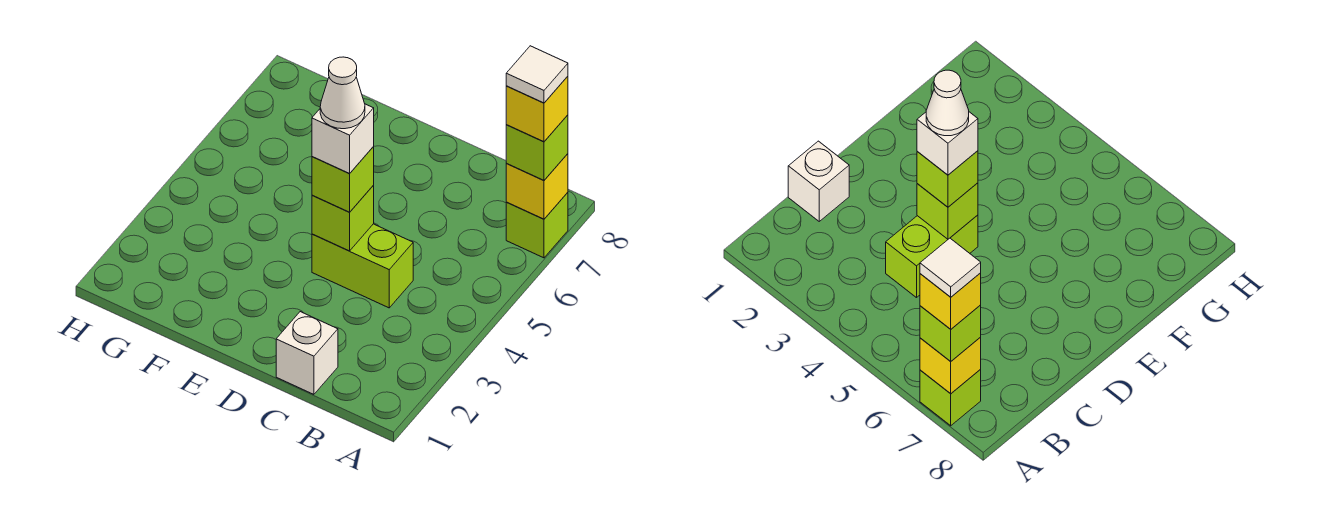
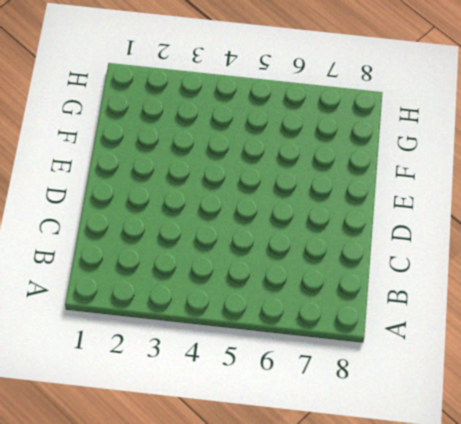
none -> lime brick A7 level 1
none -> white brick C1 level 1

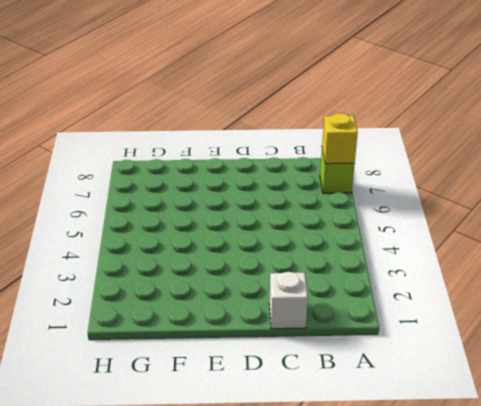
none -> lime brick C4:D4 level 1
none -> lime brick D4 level 2

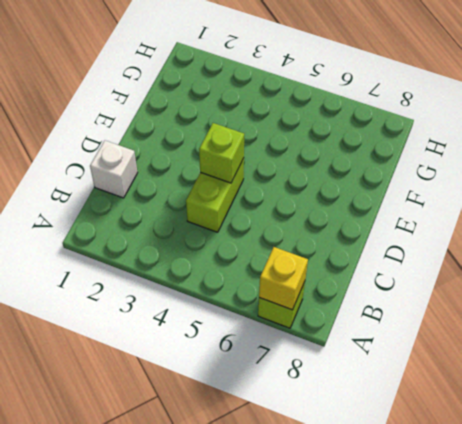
none -> lime brick A7 level 3
none -> lime brick D4 level 3

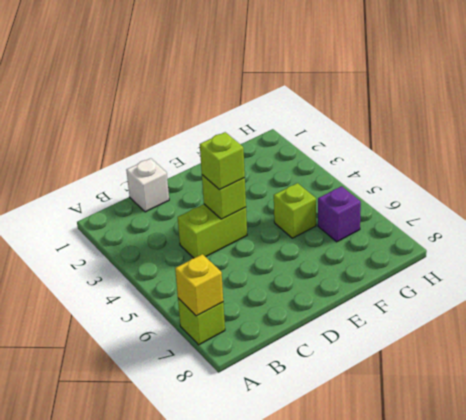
lime brick F5 level 1 -> lime brick A7 level 3
purple brick G6 level 1 -> none
none -> yellow brick A7 level 4
none -> white brick D4 level 4

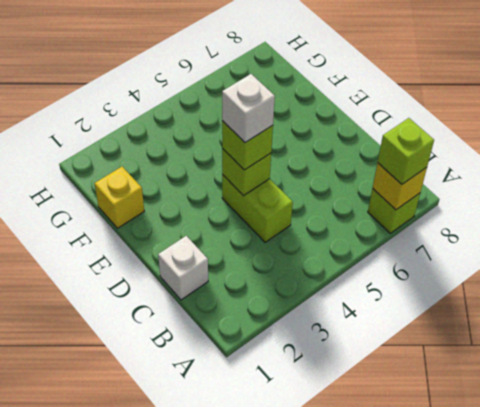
yellow brick F1 level 1 -> yellow brick A7 level 4
none -> white tile A7 level 5
none -> white cone D4 level 5

